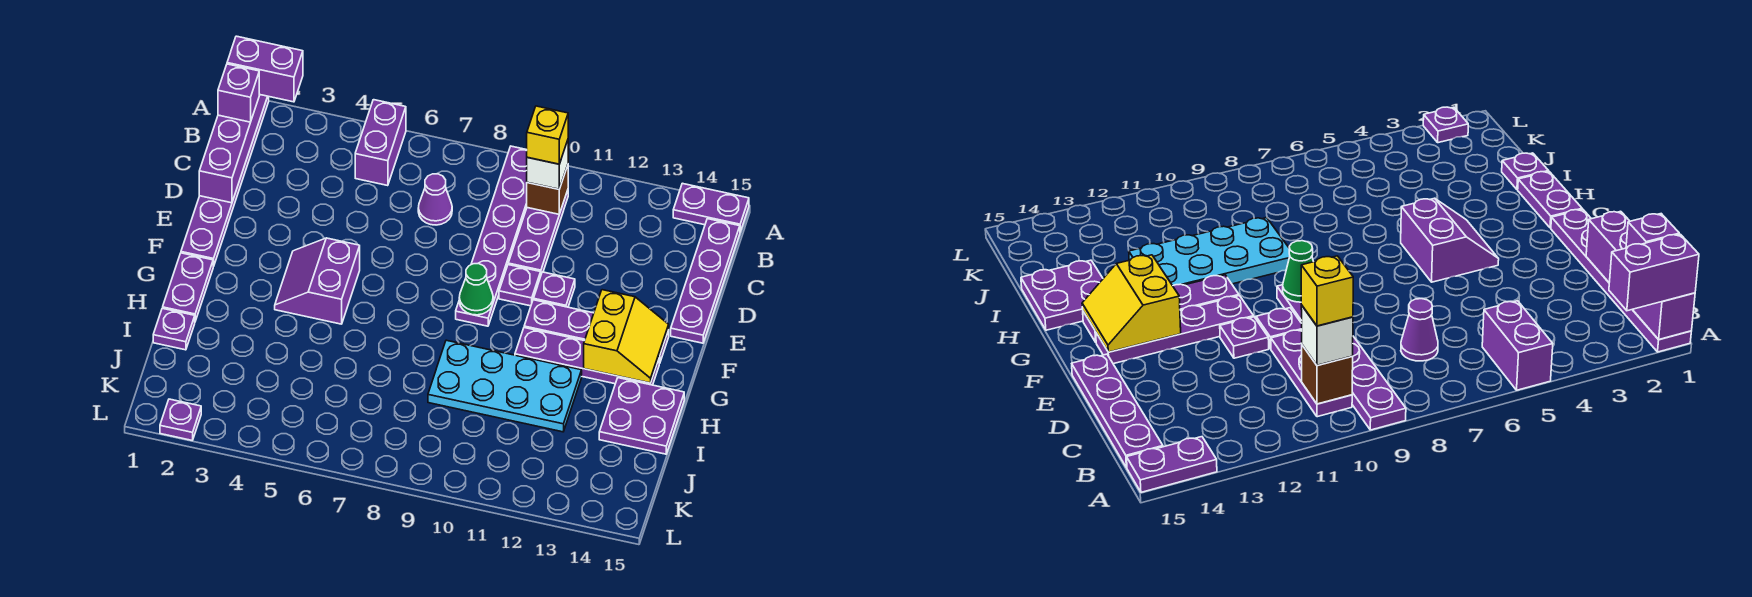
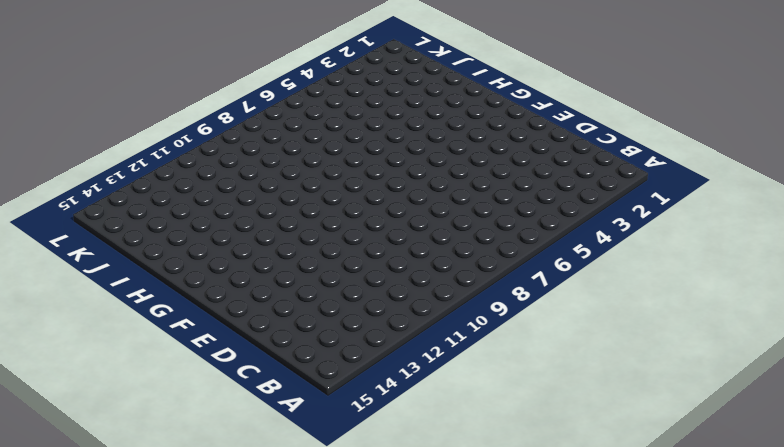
none -> purple plate A1:F1 level 1
none -> purple brick A5:B5 level 1
none -> purple plate A9:F9 level 1

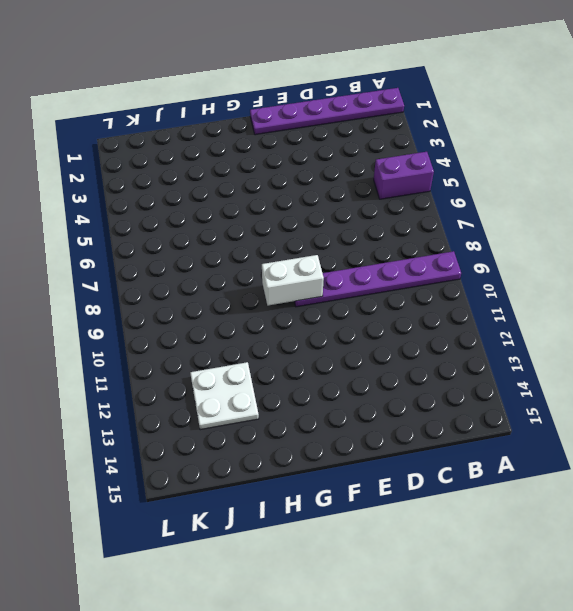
white brick F9:G9 level 2 -> green cone F9 level 2
white plate I12:J13 level 1 -> cyan plate H9:I12 level 1
none -> purple plate A14:A15 level 1
none -> purple plate B10:D10 level 1
none -> purple plate B15:E15 level 1

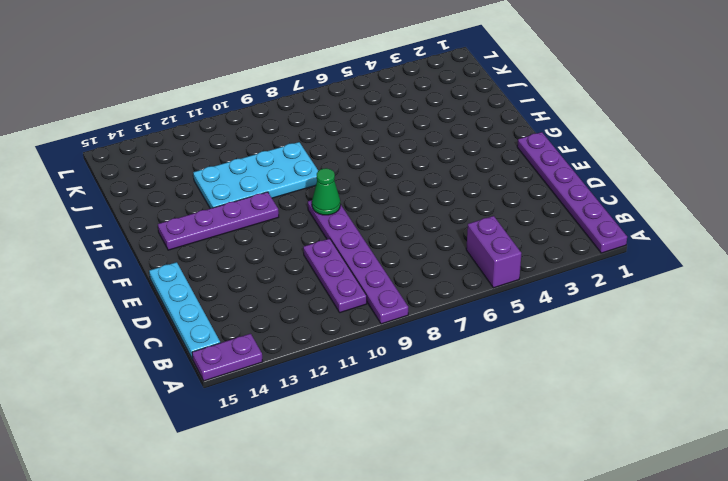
cyan plate B15:E15 level 1 -> purple plate B15:E15 level 1
none -> purple cone C7 level 1
none -> purple plate E10 level 1
none -> purple plate E11 level 1

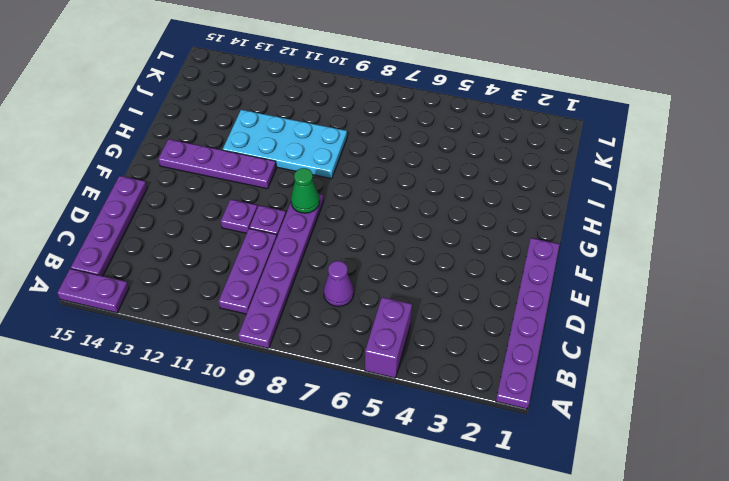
none -> purple slope F4:G5 level 1 top 5
none -> purple plate F11:F14 level 1
none -> purple plate G1:H1 level 1

